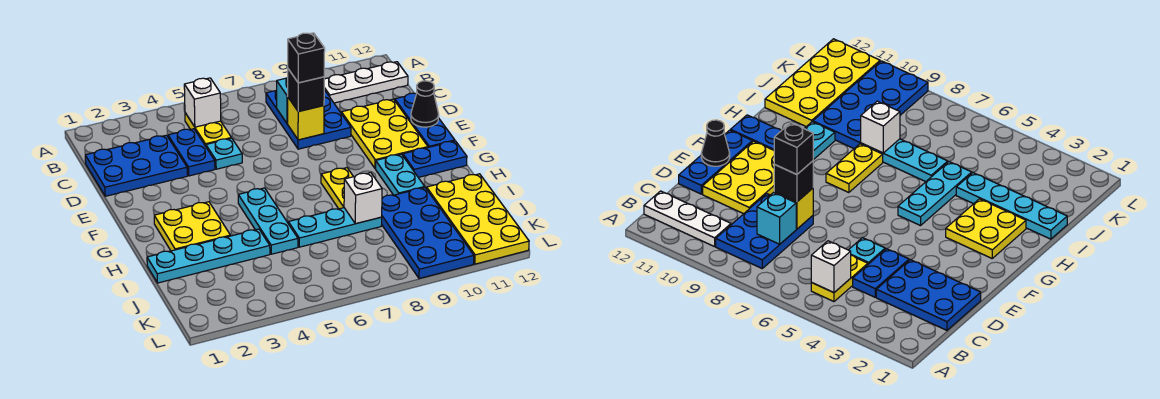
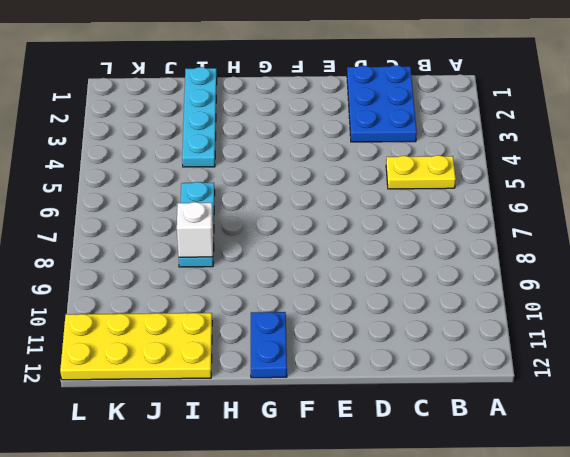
none -> blue plate B8:D9 level 1
none -> white plate B10:B12 level 1
none -> blue plate C4:D4 level 1

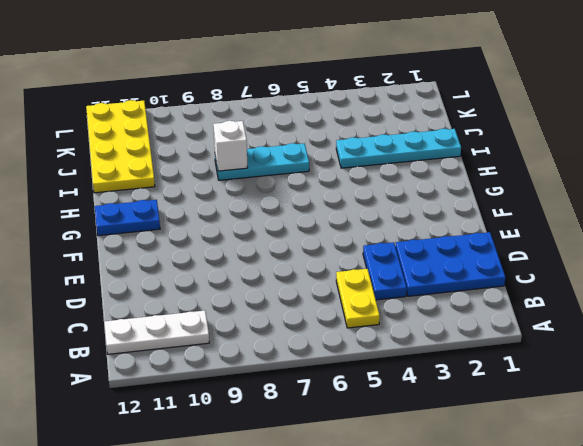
none -> blue plate B8:D9 level 1
none -> cyan plate D5 level 1
none -> yellow plate D10:F11 level 1

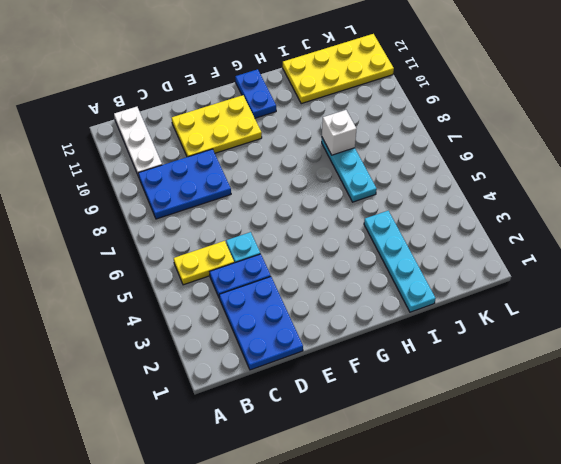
none -> blue plate D12:F12 level 1
none -> yellow plate G2:H3 level 1
none -> cyan plate G5:I5 level 1

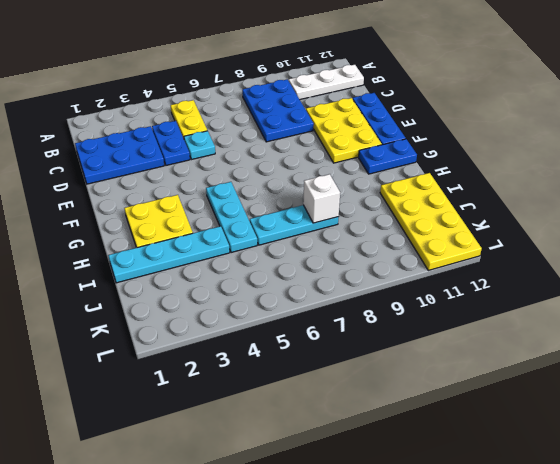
none -> yellow plate G8:H8 level 1
none -> cyan plate G10:H10 level 1
none -> blue plate I9:L10 level 1

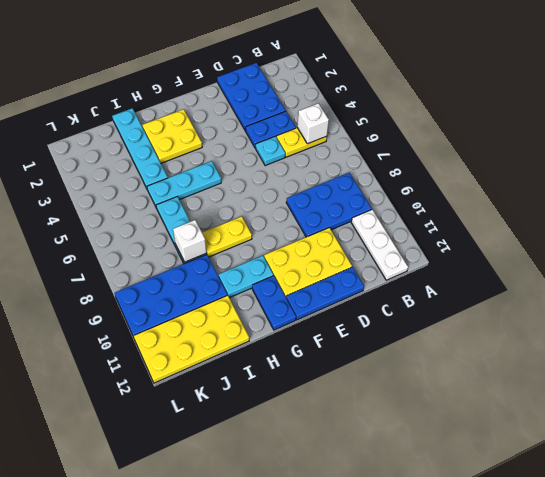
none -> cyan brick C8 level 2
none -> yellow brick D8 level 2
none -> black cone E12 level 2

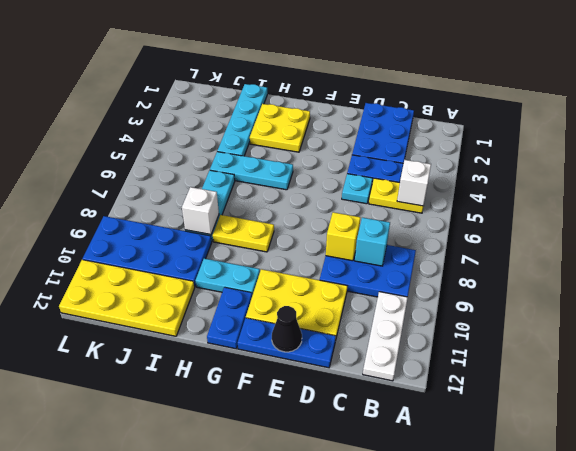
none -> black brick D8 level 3
none -> black brick D8 level 4

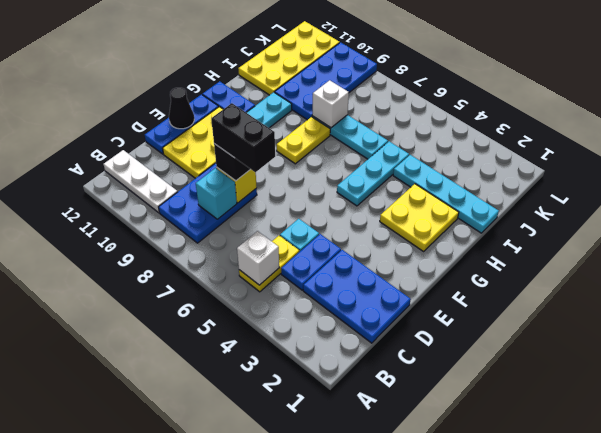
black brick D7:D8 level 4 -> black brick D8 level 4

